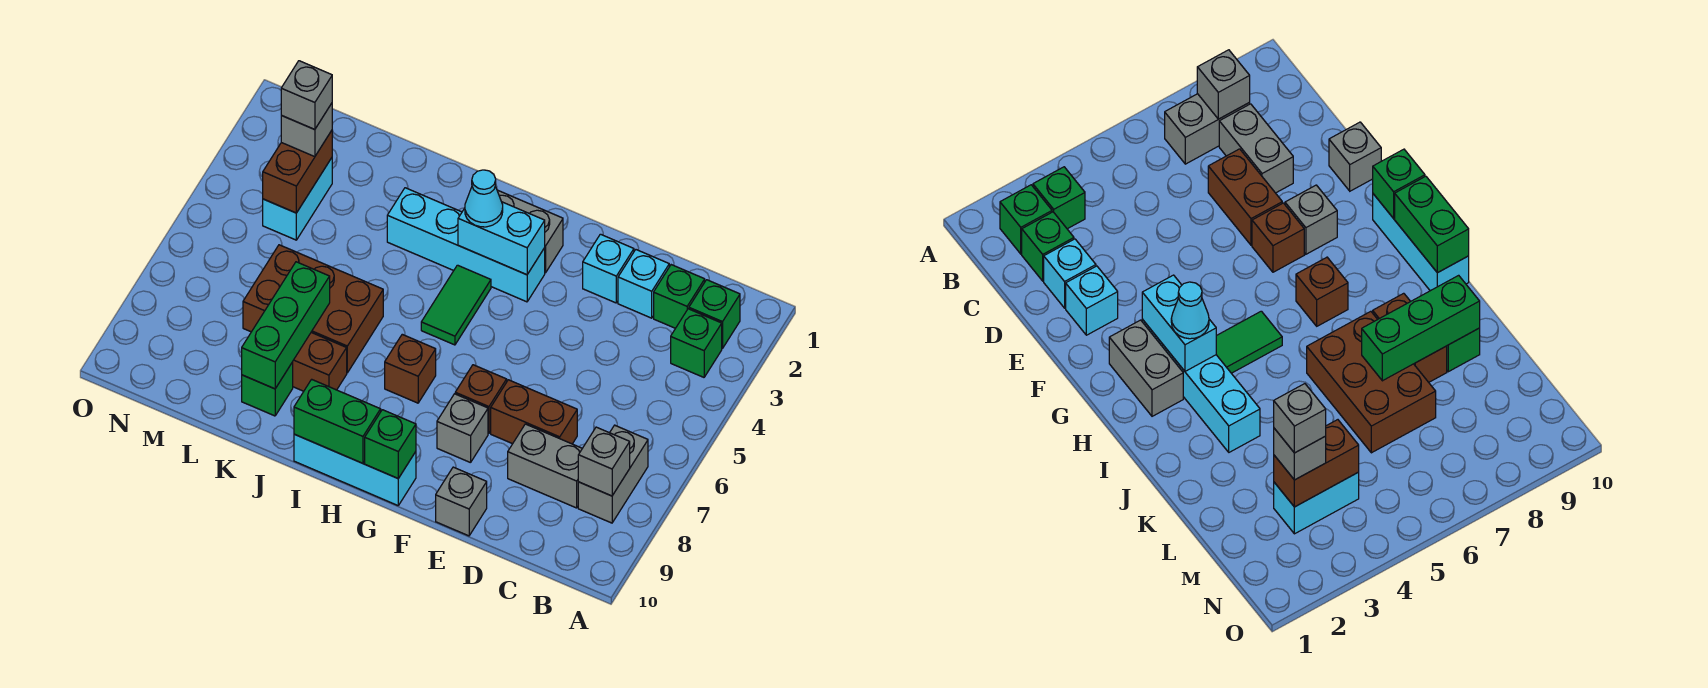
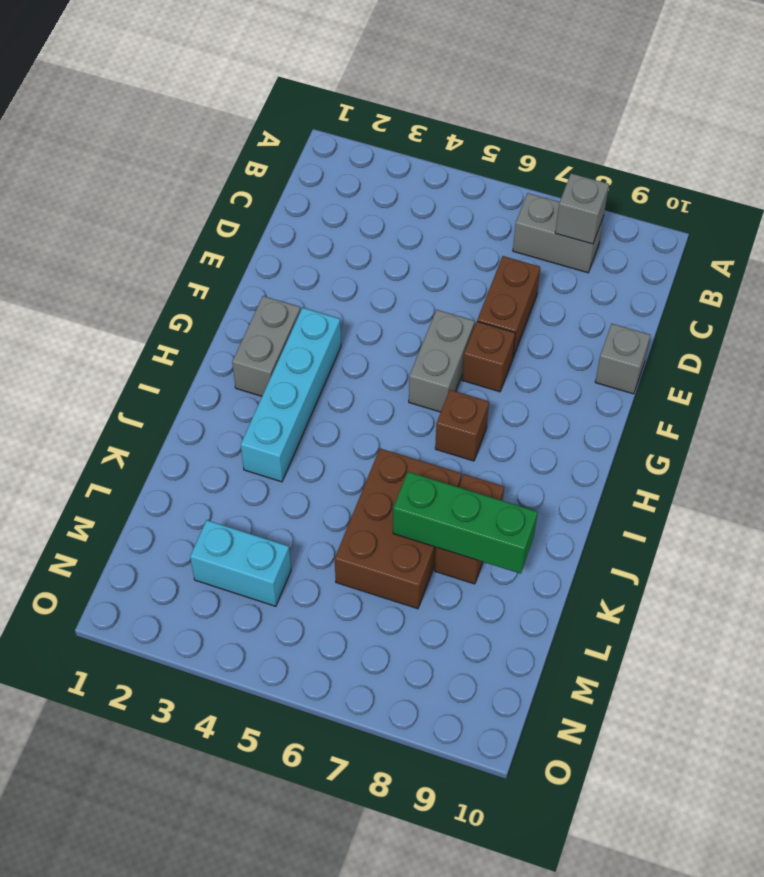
grey brick F6:G6 level 1 -> grey brick C8:D8 level 1
none -> green brick B2 level 1
none -> green brick B3 level 1
none -> green brick C2 level 1

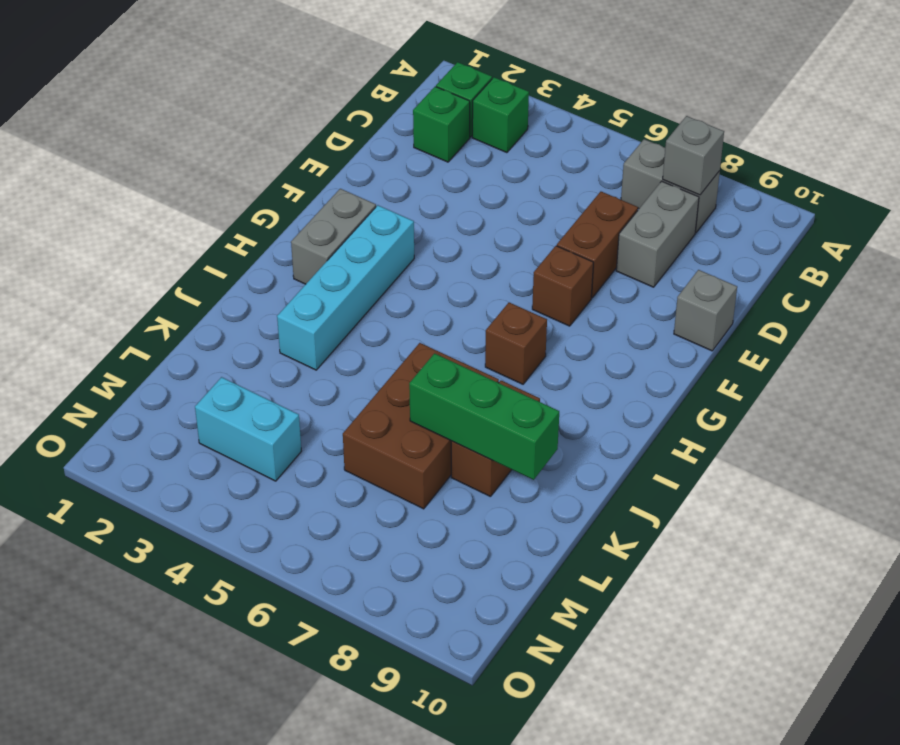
none -> cyan brick D2 level 1
none -> cyan brick E2 level 1
none -> grey brick F8 level 1

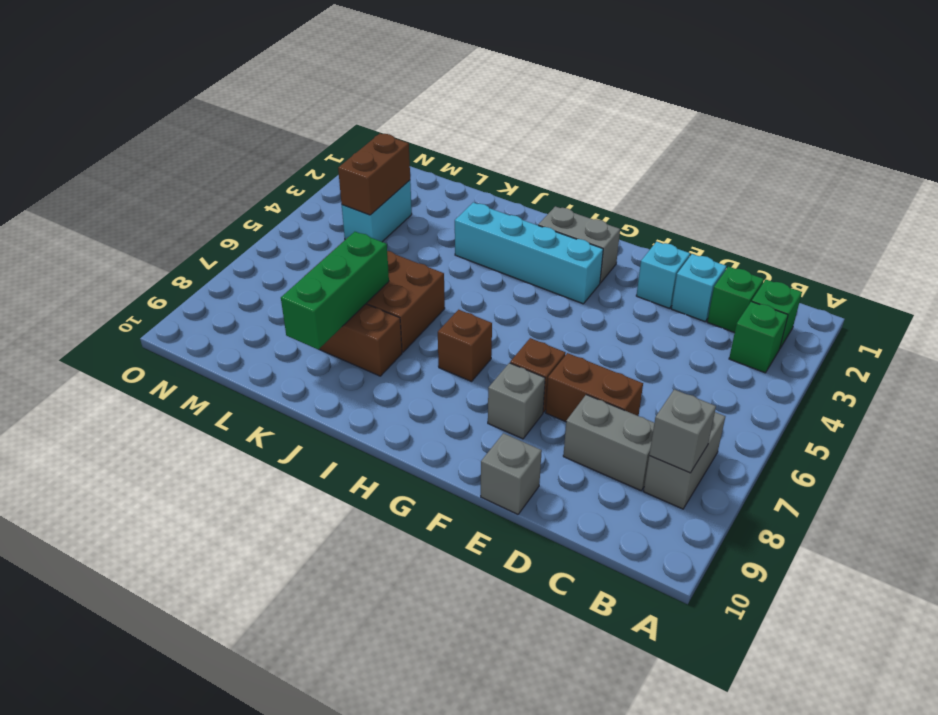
none -> cyan brick G10:I10 level 1
none -> green tile H4:H5 level 1
none -> green brick K9 level 1

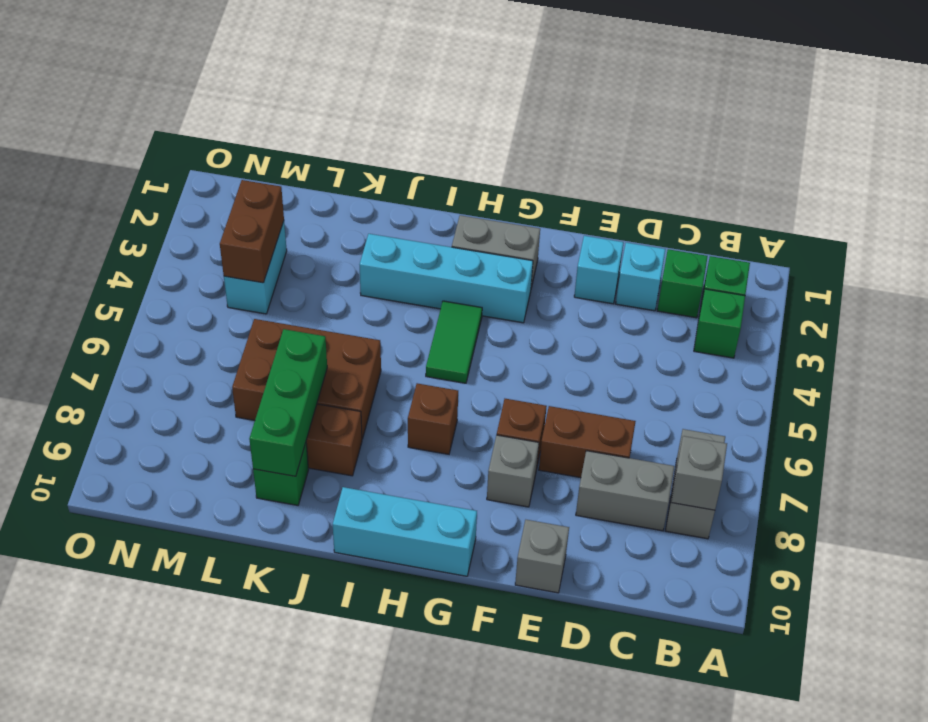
none -> cyan brick G3:H3 level 2
none -> green brick G10 level 2
none -> green brick H10:I10 level 2

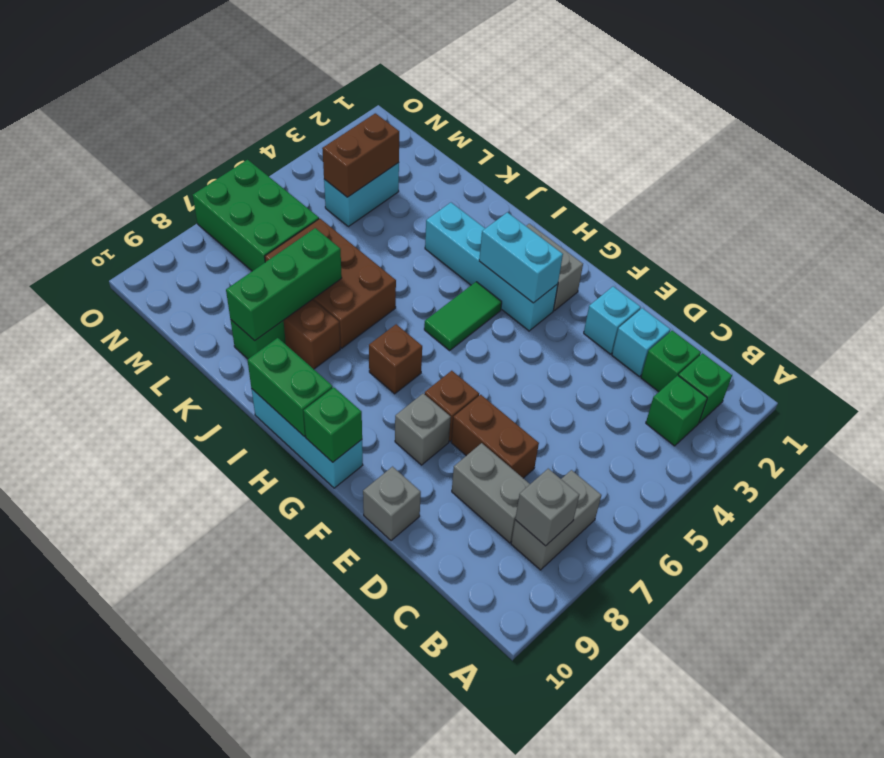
green brick M6:O7 level 1 -> none
none -> cyan cone H3 level 3
none -> grey brick M3 level 3
none -> grey brick M3 level 4

